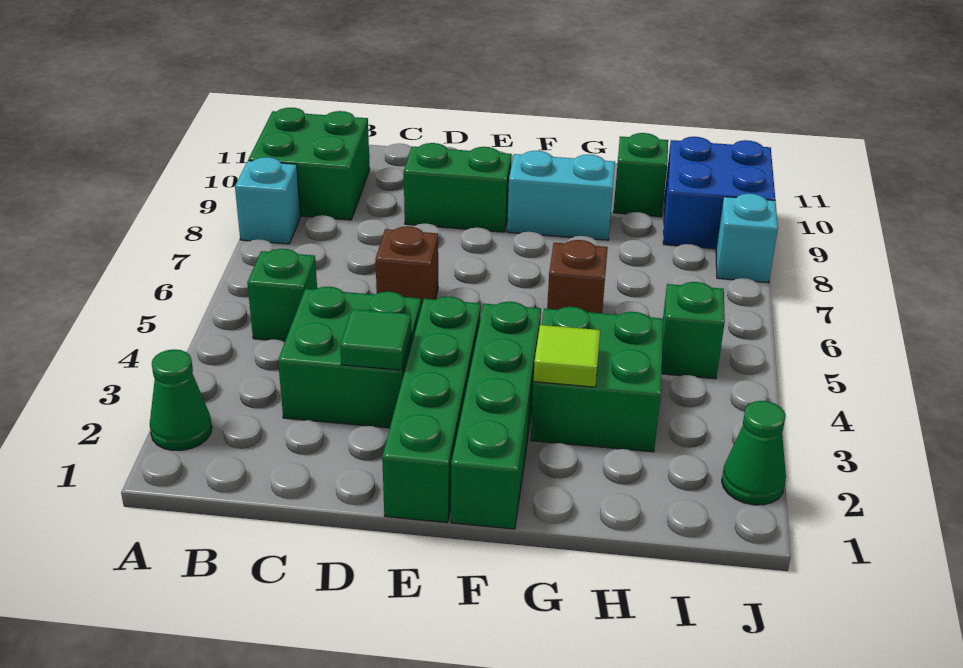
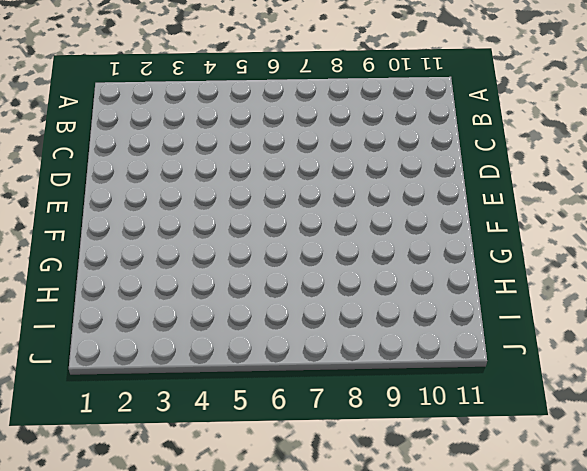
none -> green cone A2 level 1
none -> cyan brick A8 level 1
none -> green brick A9:B10 level 1

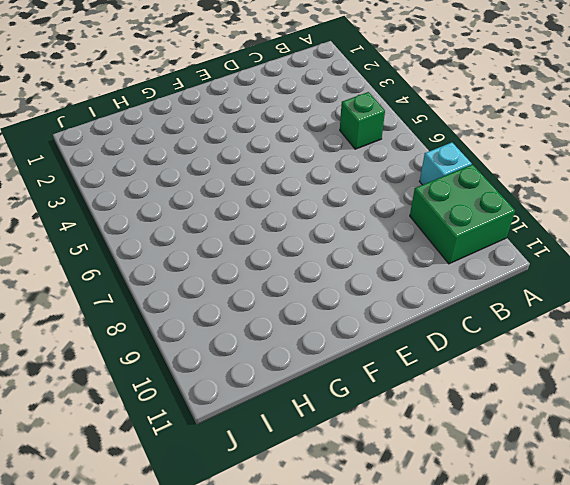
none -> green cone A2 level 1
none -> green brick C3:D4 level 1
none -> brown brick D6 level 1

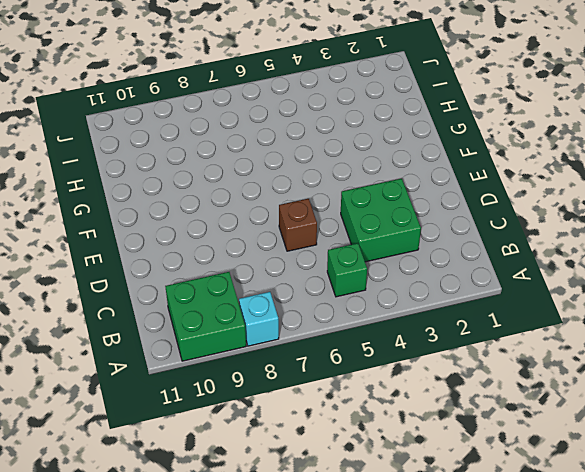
none -> green cone A2 level 1
none -> green brick D9:E9 level 1
none -> green brick E1:E4 level 1

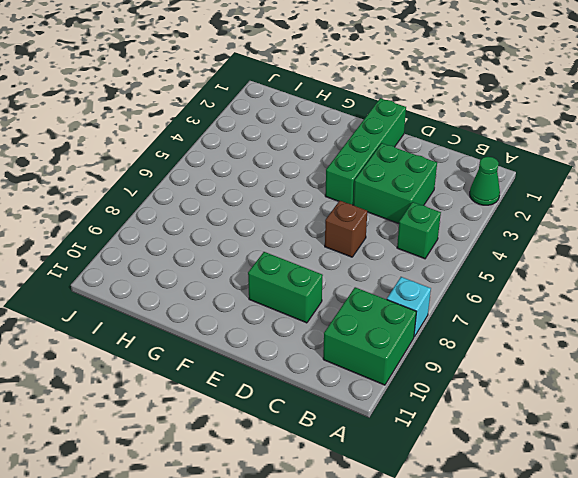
none -> green brick F1:F4 level 1
none -> cyan brick F9:G9 level 1
none -> green brick G3:H4 level 1

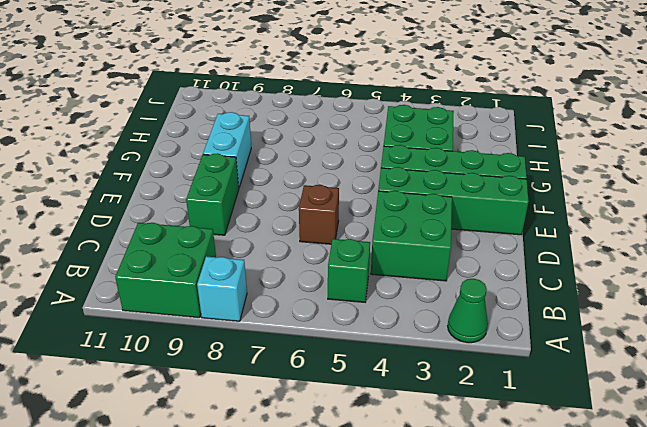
none -> brown brick G6 level 1
none -> green brick H10 level 1
none -> green brick I5 level 1

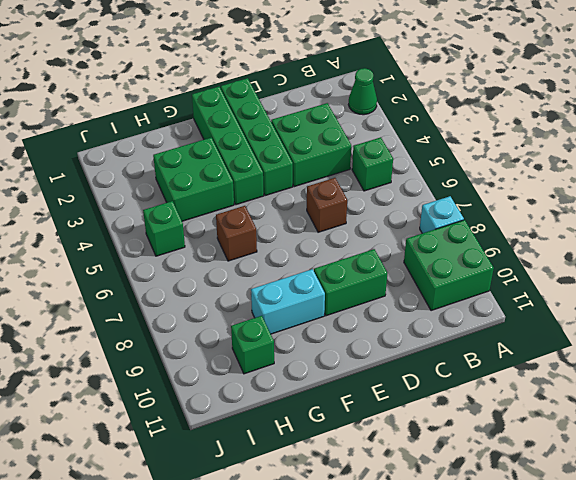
none -> blue brick I9:J10 level 1
none -> green cone J2 level 1
none -> cyan brick J8 level 1

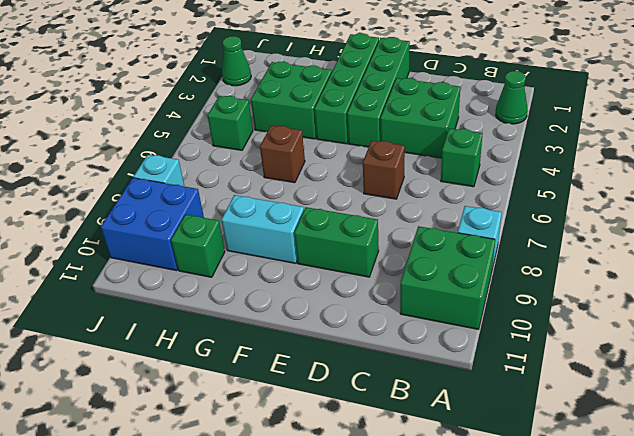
none -> green tile D3 level 2
none -> lime tile G3 level 2

